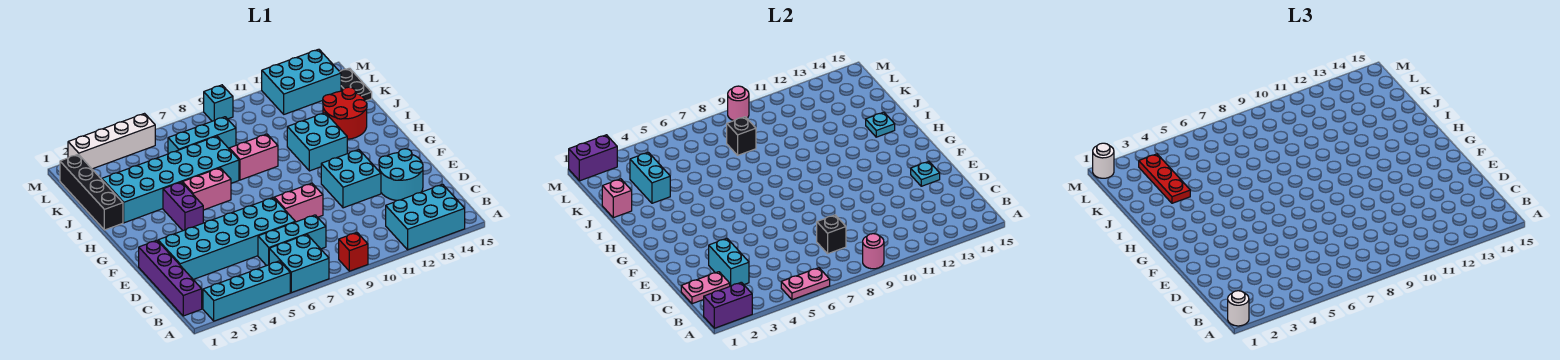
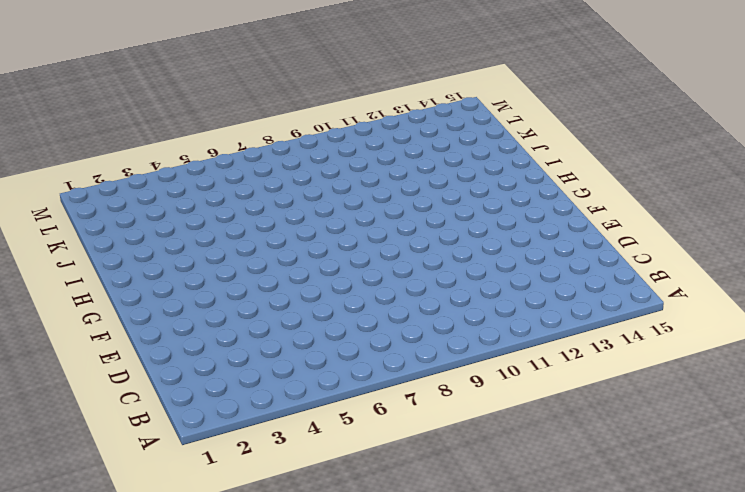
none -> cyan brick A2:A5 level 1
none -> cyan brick A6:B7 level 1
none -> red brick A9 level 1
none -> cyan brick A12:B14 level 1

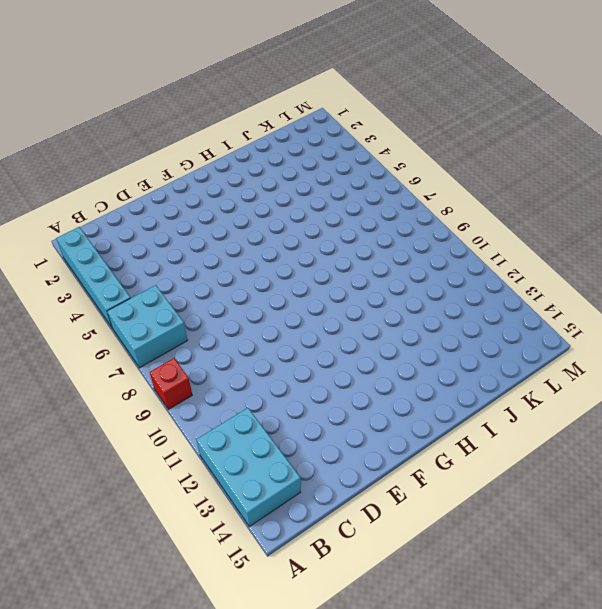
none -> purple brick B1:E1 level 1
none -> cyan brick C6:C8 level 1
none -> cyan brick D2:E7 level 1
none -> cyan round brick D13:E14 level 1

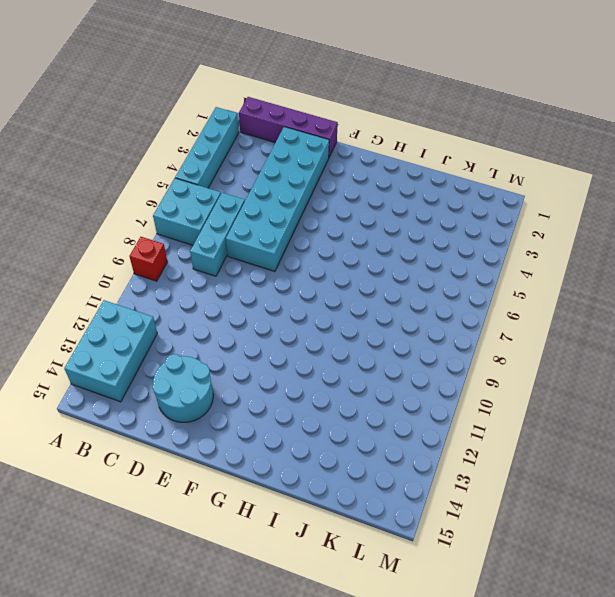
none -> pink brick E8:E9 level 1
none -> cyan brick E11:F12 level 1
none -> purple brick G4:H4 level 1
none -> pink brick H5:H6 level 1

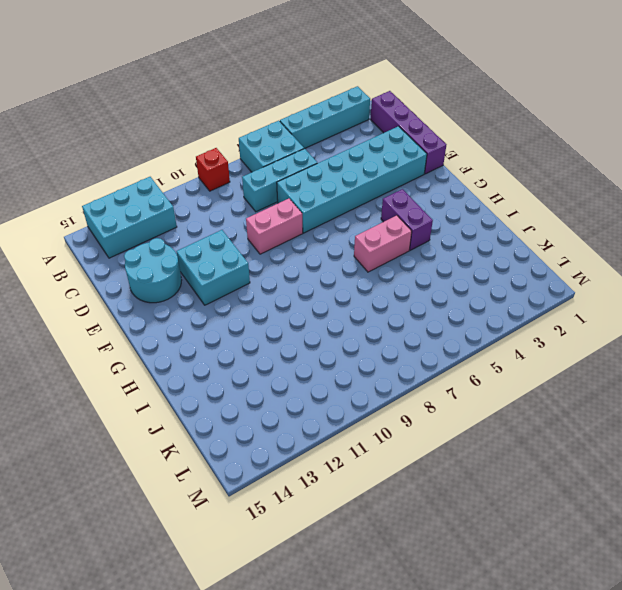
none -> cyan brick H11:I12 level 1
none -> black brick I1:L1 level 1
none -> cyan brick I2:J7 level 1
none -> pink brick I8:I9 level 1

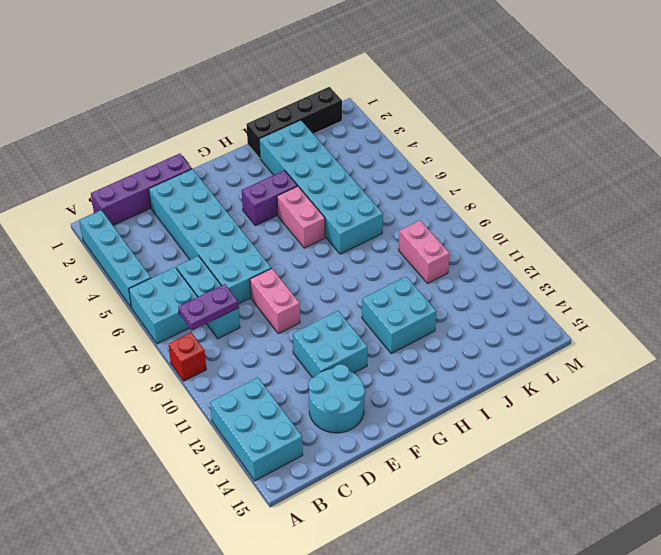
purple plate B8:C8 level 2 -> black brick C8 level 2
pink brick K9:K10 level 1 -> pink brick I8:I9 level 1
none -> red round brick I13:J14 level 1
none -> cyan brick K6:K8 level 1
none -> black plate K15:L15 level 1
none -> cyan brick L12:M14 level 1

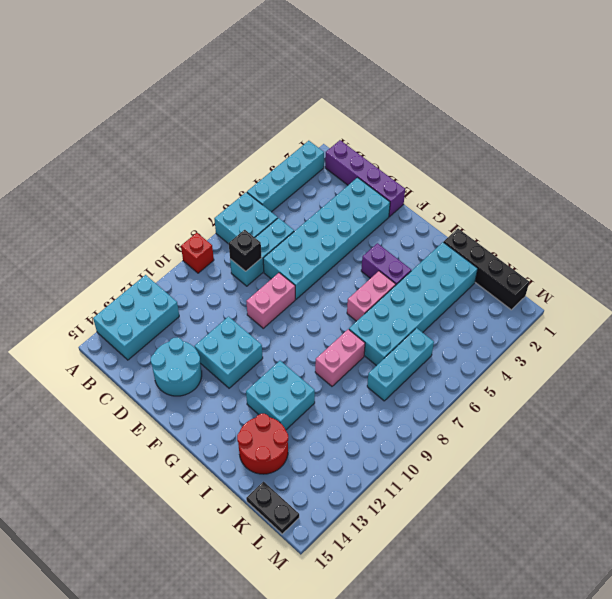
none -> cyan brick L12:M14 level 1
none -> white brick M2:M5 level 1
none -> cyan brick M9 level 1
none -> purple brick A1:A2 level 2

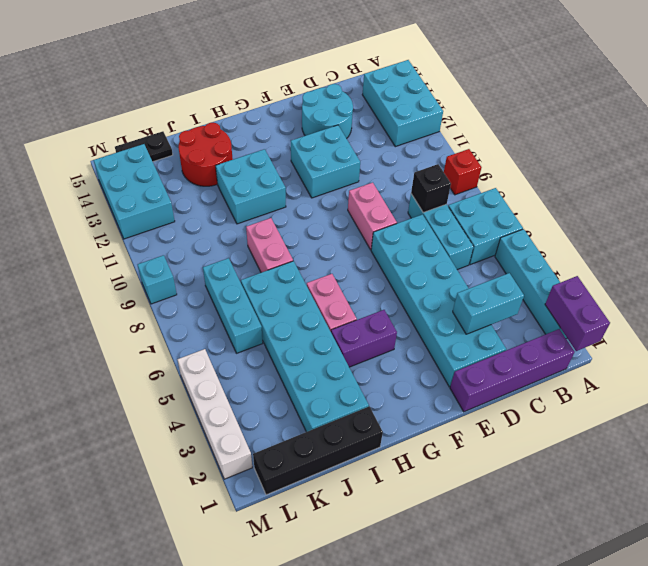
none -> pink plate A5:A6 level 2
none -> pink round brick A9 level 2
none -> pink plate C1:C2 level 2
none -> cyan plate E14 level 2

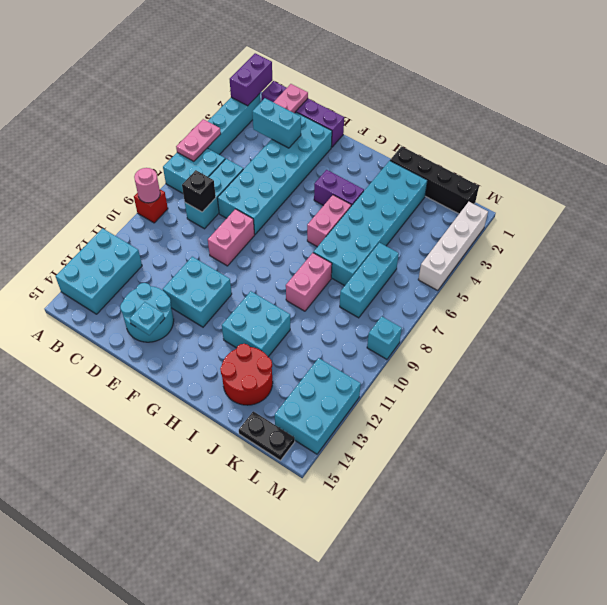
none -> cyan plate I14 level 2
none -> pink brick J1 level 2
none -> cyan brick J3:K3 level 2
none -> black brick K8 level 2

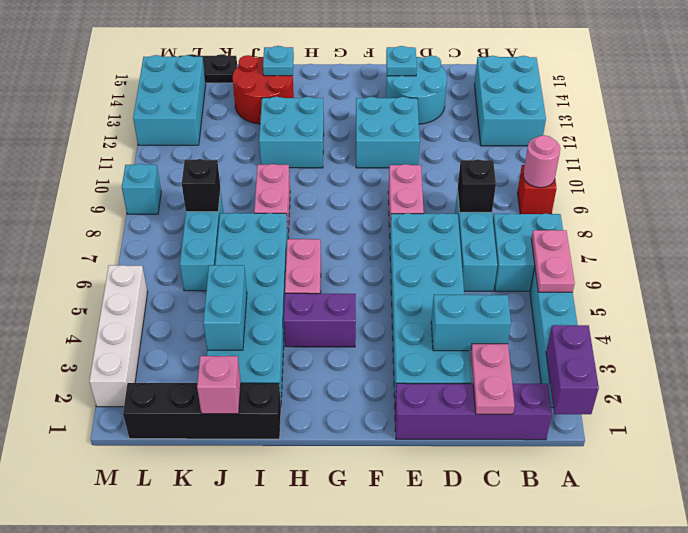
cyan brick J3:J4 level 2 -> cyan brick J3:K3 level 2
none -> purple brick M1:M2 level 2
none -> pink round brick M9 level 2
none -> white round brick A1 level 3
none -> red plate J3:L3 level 3

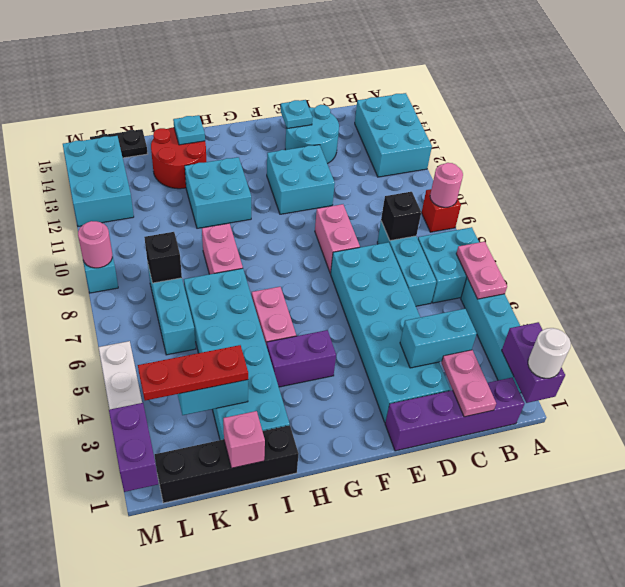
none -> white round brick M1 level 3

